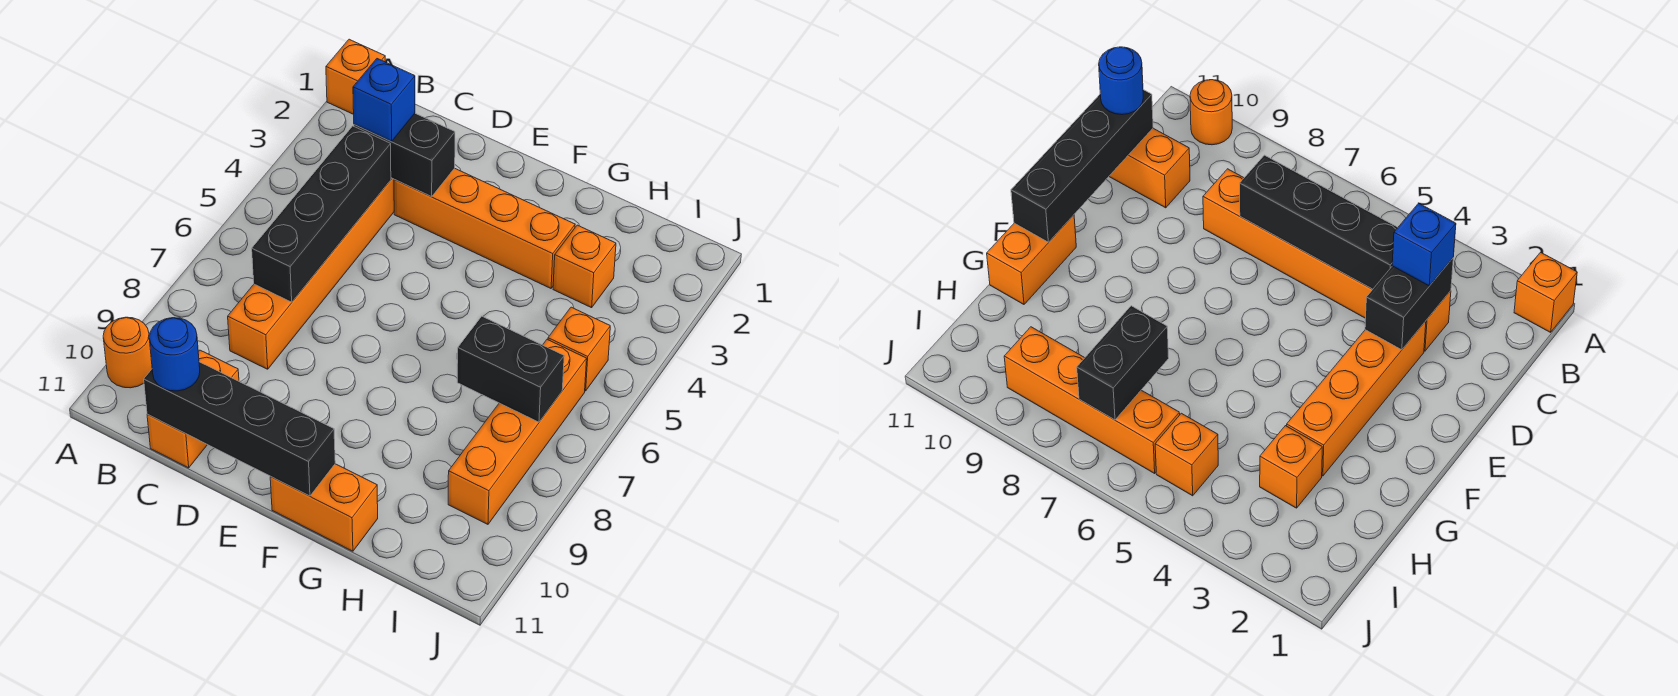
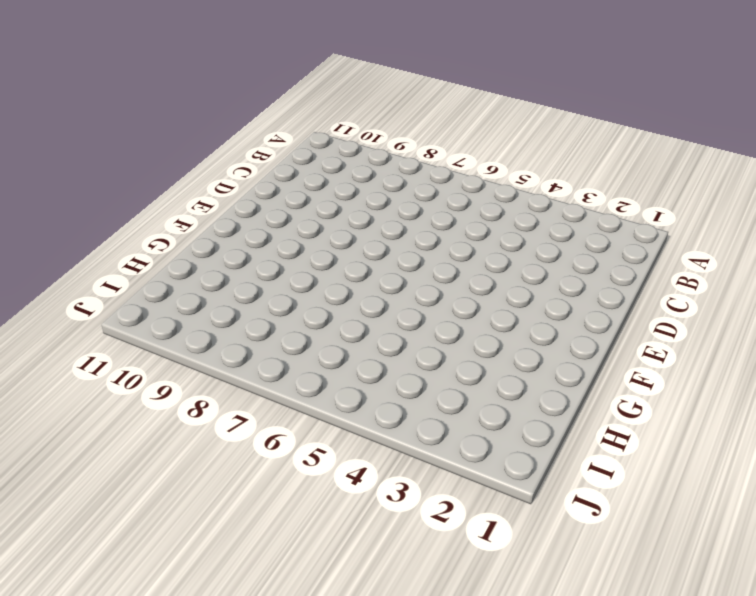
none -> orange brick A1 level 1
none -> orange round brick A10 level 1
none -> orange brick C3:C8 level 1

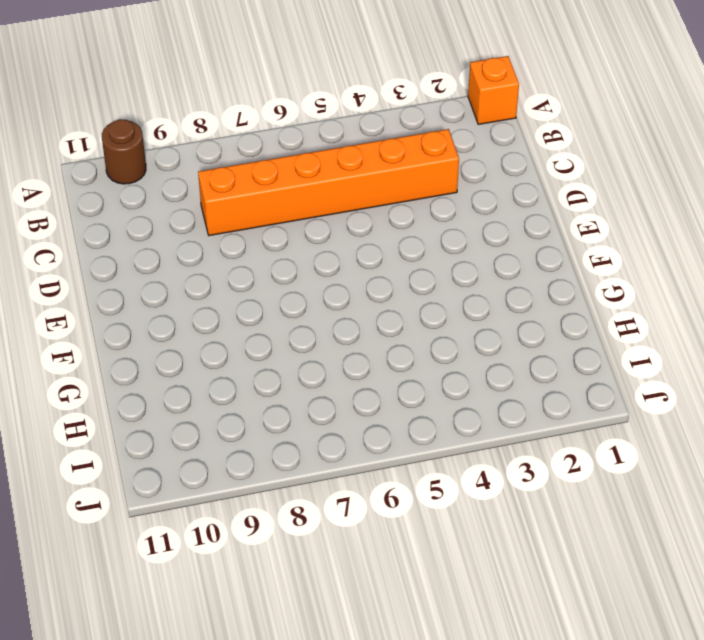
brown round brick A10 level 1 -> orange round brick A10 level 1
none -> orange brick C10:C11 level 1
none -> orange brick D3:G3 level 1
none -> orange brick F11:G11 level 1

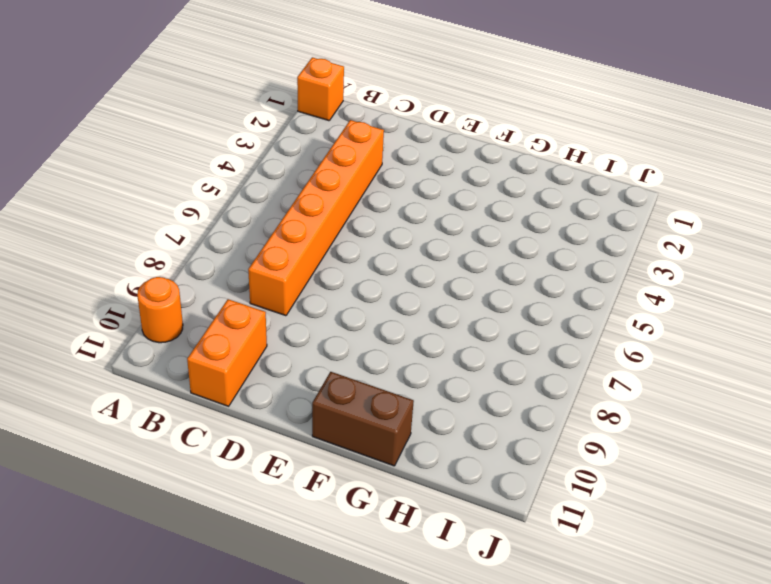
brown brick F11:G11 level 1 -> orange brick F11:G11 level 1
none -> orange brick D3:G3 level 1
none -> orange brick H3 level 1
none -> orange brick I5 level 1

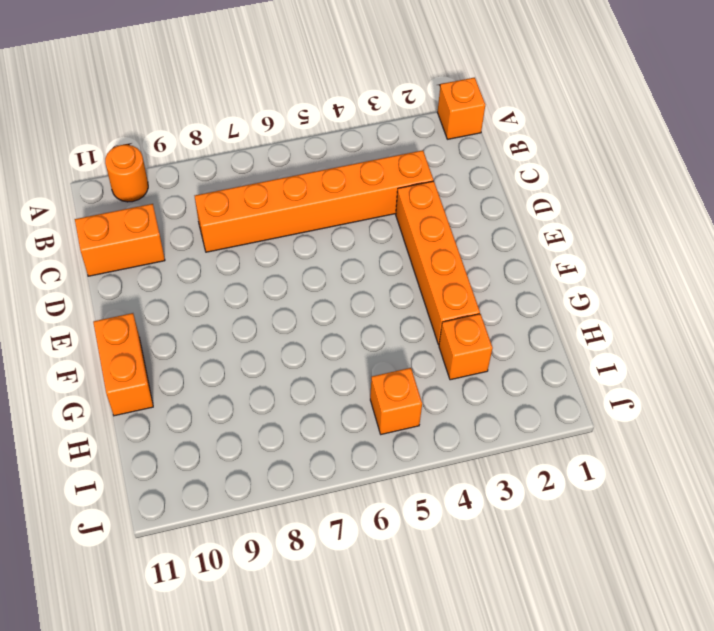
none -> orange brick I6:I9 level 1
none -> black brick C3:D3 level 2
none -> black brick C4:C7 level 2

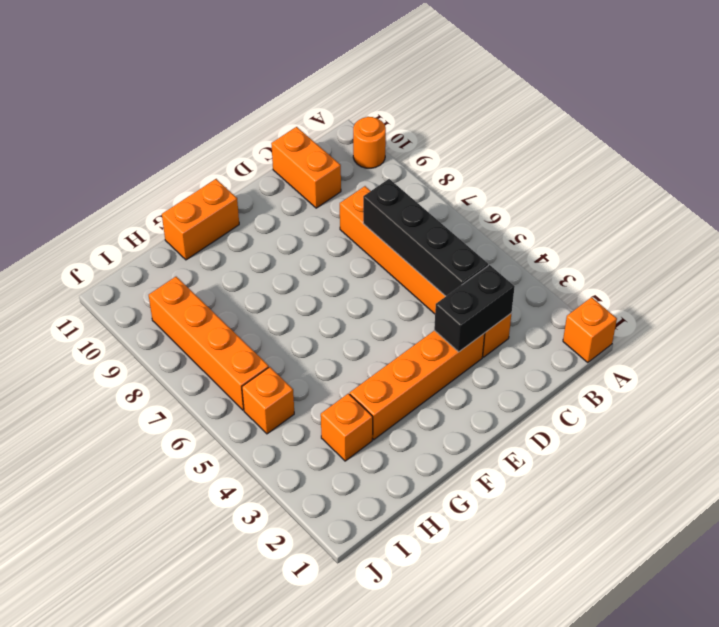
none -> black brick C11:F11 level 2
none -> black brick H7:I7 level 2
none -> blue brick C3 level 3

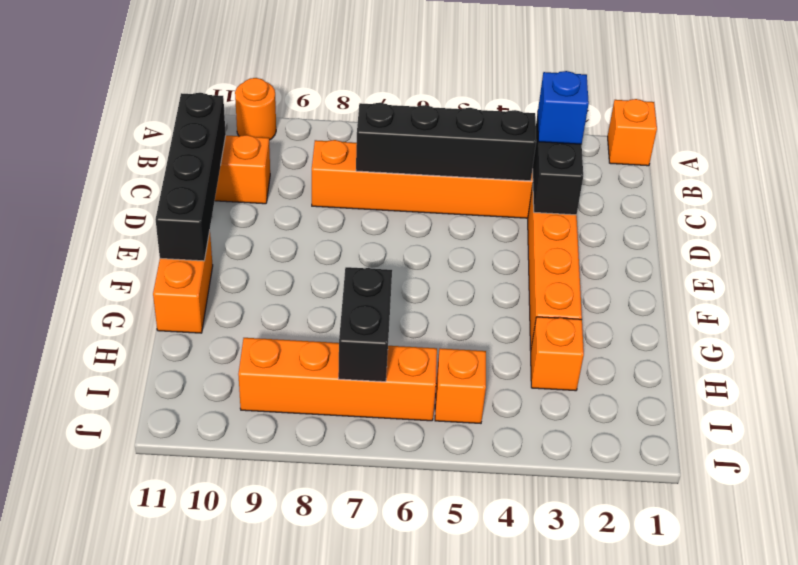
none -> blue round brick C11 level 3

